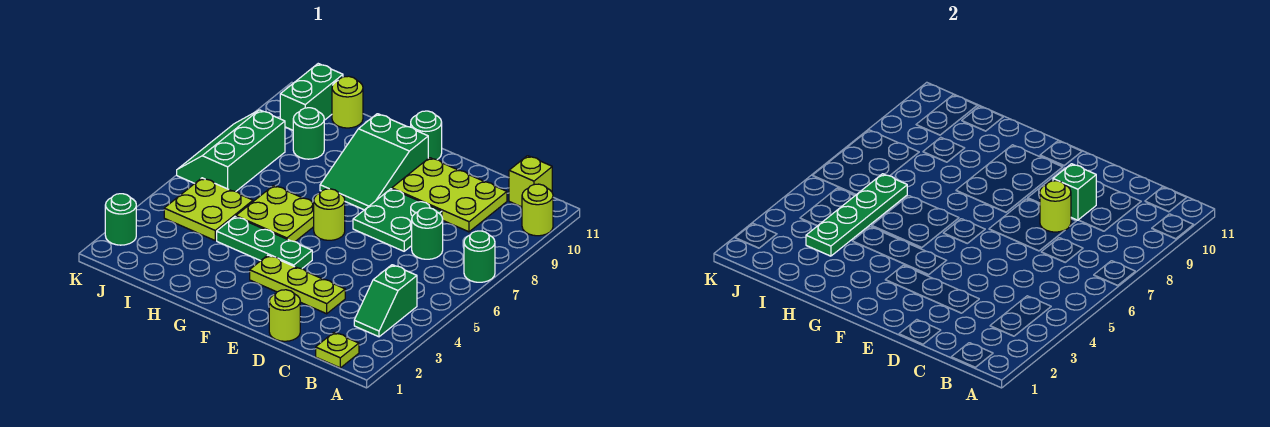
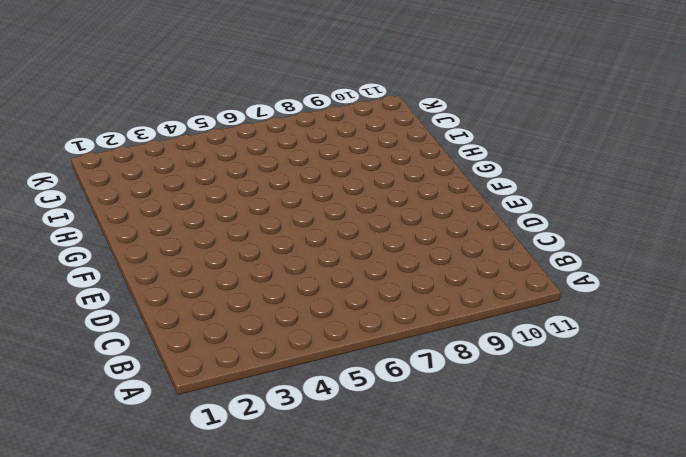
none -> green round brick A7 level 1
none -> lime round brick A10 level 1
none -> lime plate B1 level 1

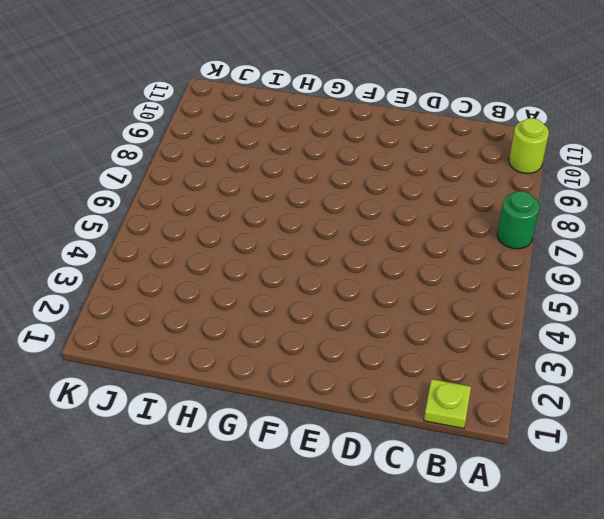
none -> green slope B3:B4 level 1 top 4
none -> lime brick B11 level 1
none -> green round brick C7 level 1

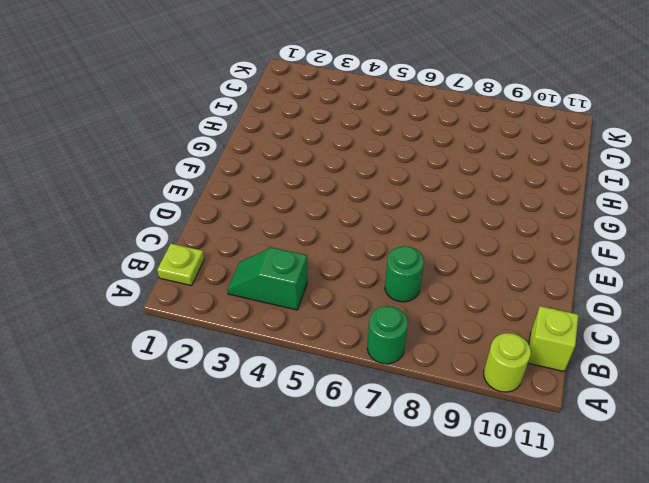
none -> lime plate C9:E10 level 1
none -> lime round brick D1 level 1
none -> lime plate D3:F3 level 1

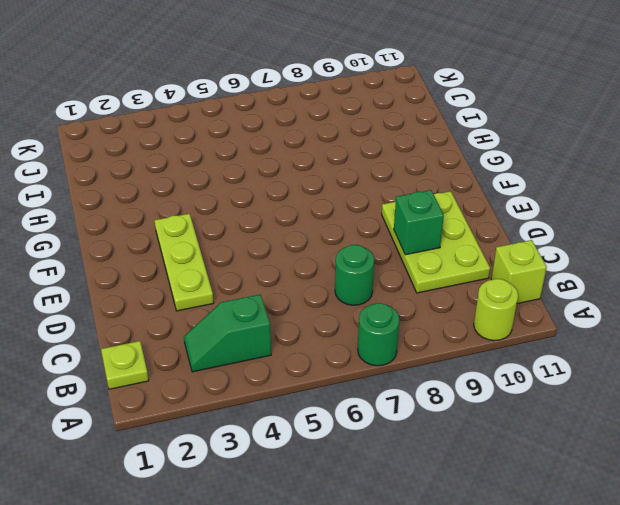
none -> lime round brick D1 level 1
none -> green plate D7:E8 level 1
none -> green plate F4:H4 level 1

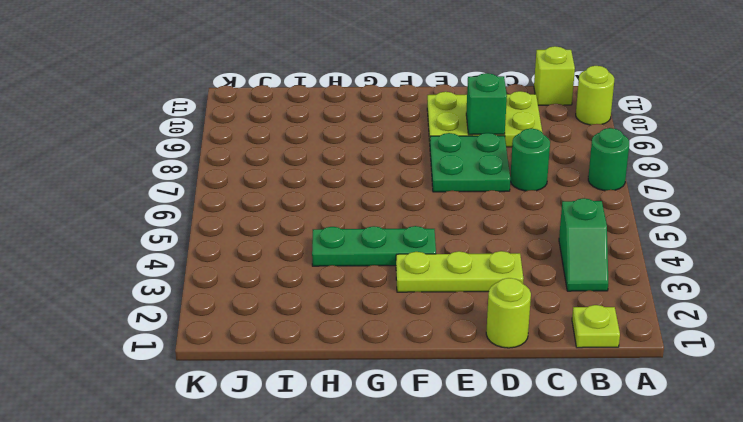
none -> lime round brick F6 level 1
none -> green slope F8:G10 level 1 top 10
none -> green round brick F11 level 1

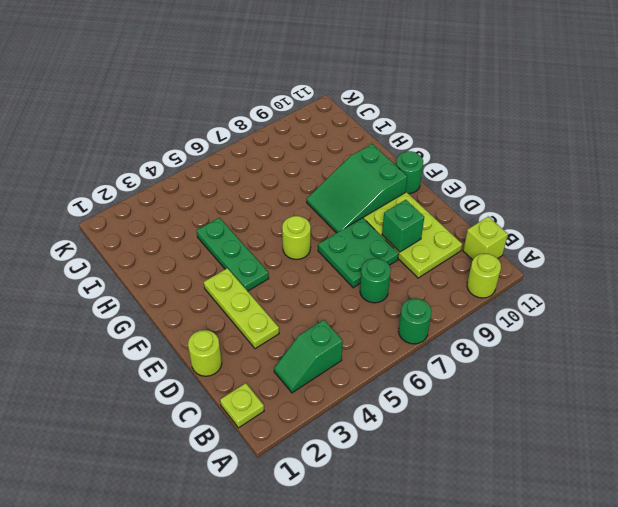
none -> lime plate G5:H6 level 1
none -> lime plate I4:J5 level 1
none -> green round brick I9 level 1

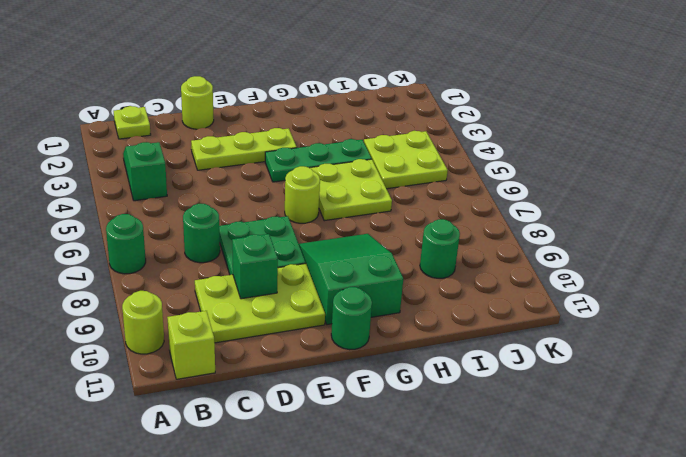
none -> lime round brick I11 level 1
none -> green slope J6:K8 level 1 top J
none -> green brick J10:J11 level 1

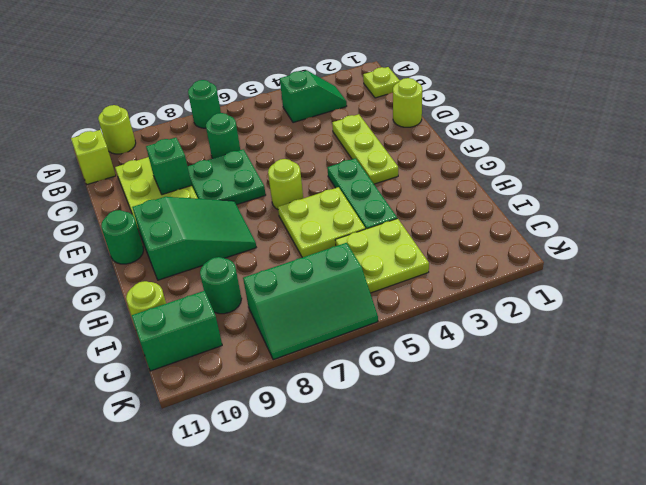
none -> green round brick K2 level 1
none -> lime round brick D8 level 2
none -> green plate I3:I6 level 2

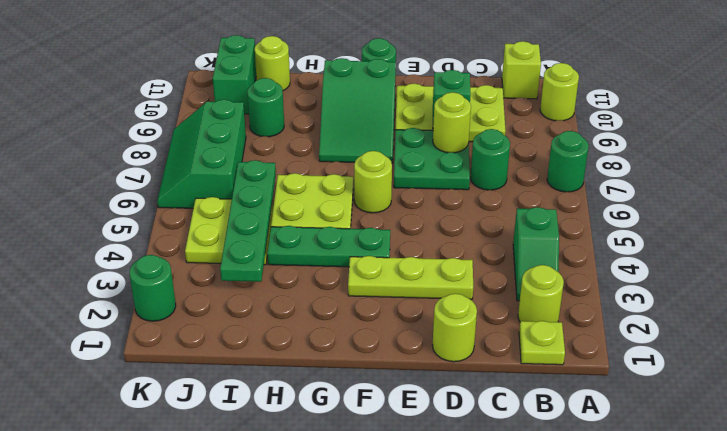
lime round brick B2 level 1 -> none

